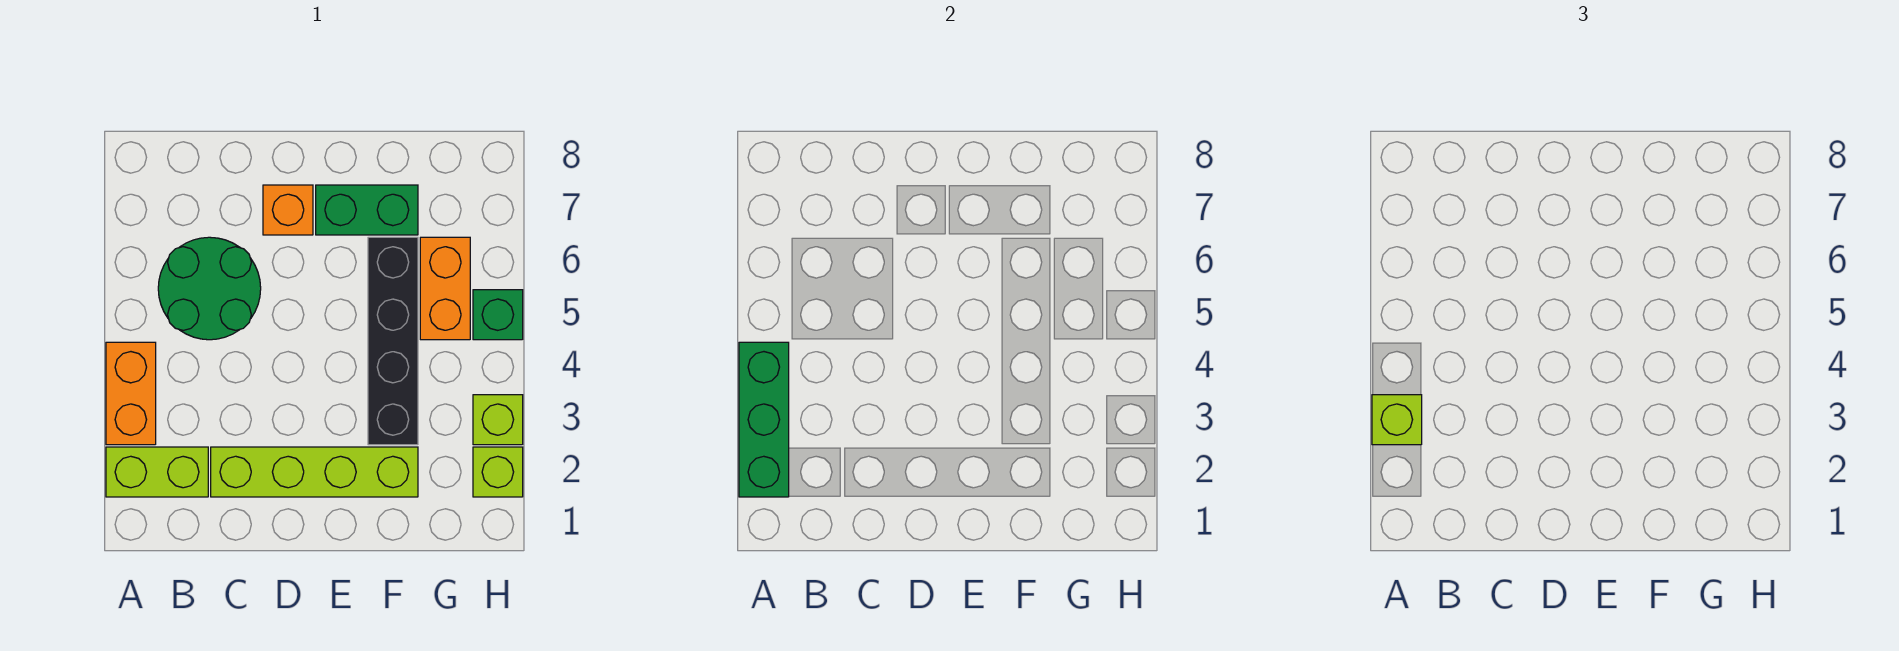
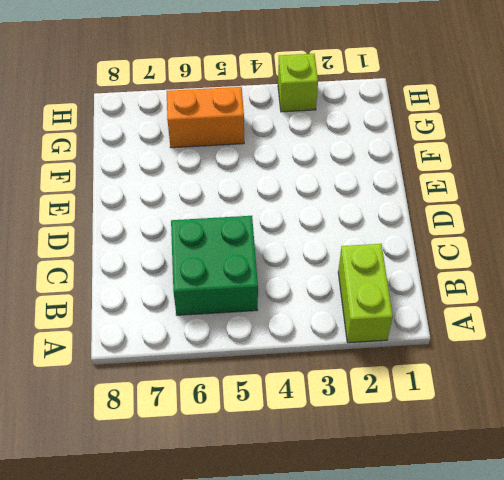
green brick B5:C6 level 1 -> green round brick B5:C6 level 1
none -> orange brick A3:A4 level 1
none -> lime brick C2:F2 level 1
none -> orange brick D7 level 1

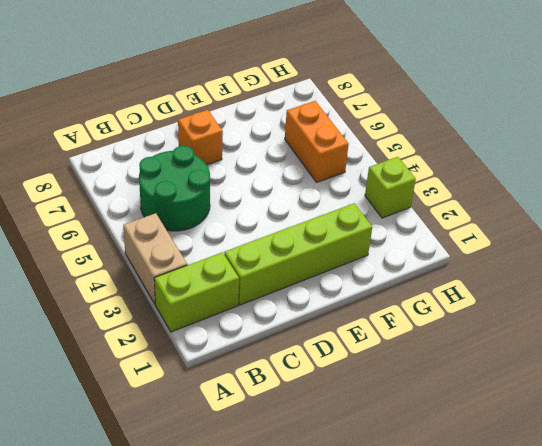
tan brick A3:A4 level 1 -> orange brick A3:A4 level 1
none -> green brick E7:F7 level 1
none -> black brick F3:F6 level 1
none -> lime brick H2 level 1

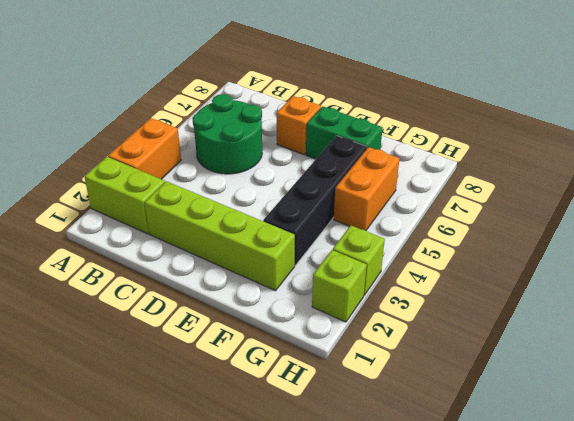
none -> green brick H5 level 1
none -> green brick A2:A4 level 2
none -> lime brick A3 level 3

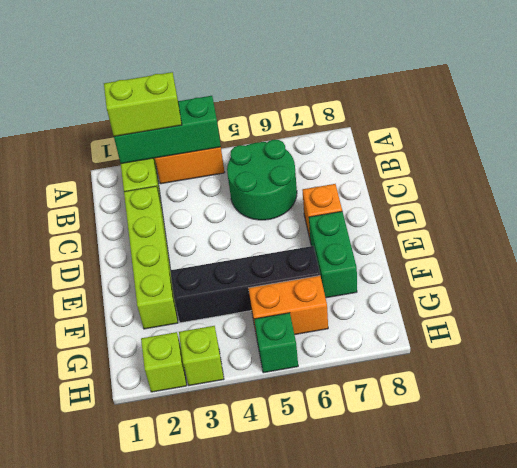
lime brick A2:A3 level 3 -> lime brick A3 level 3

